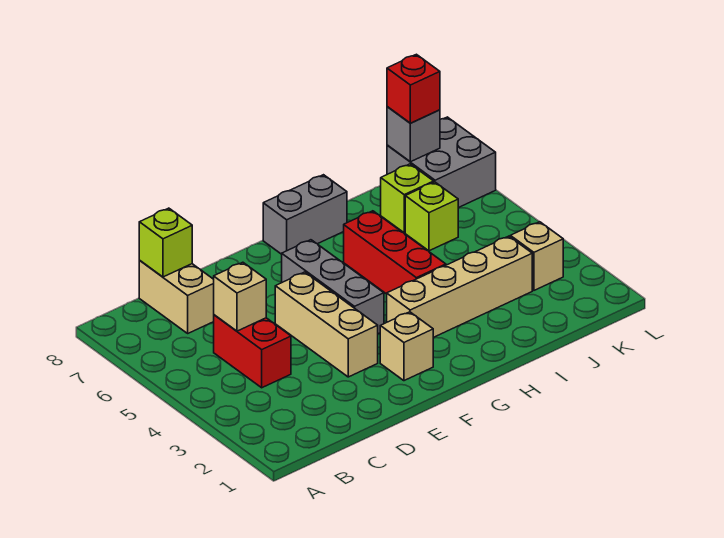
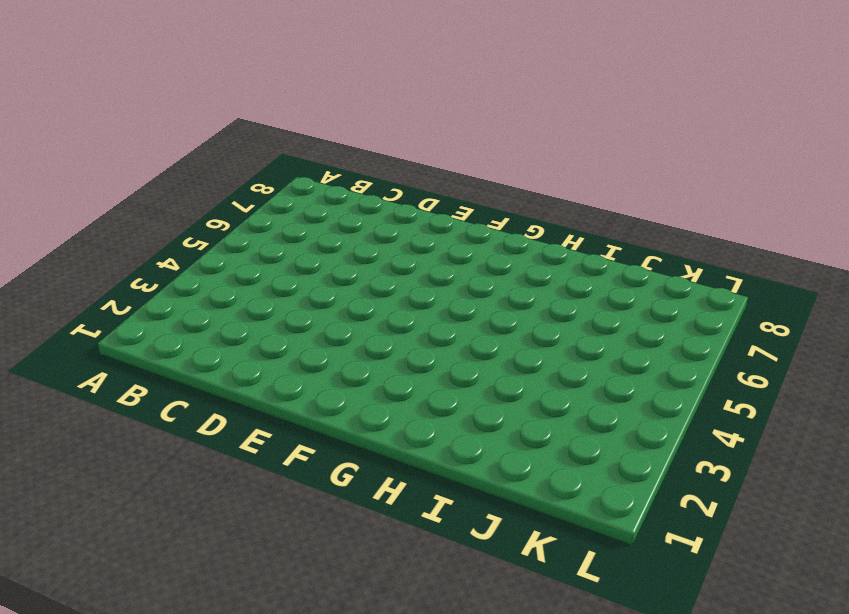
none -> red brick C4:C5 level 1
none -> tan brick C7:C8 level 1
none -> tan brick E3:E5 level 1

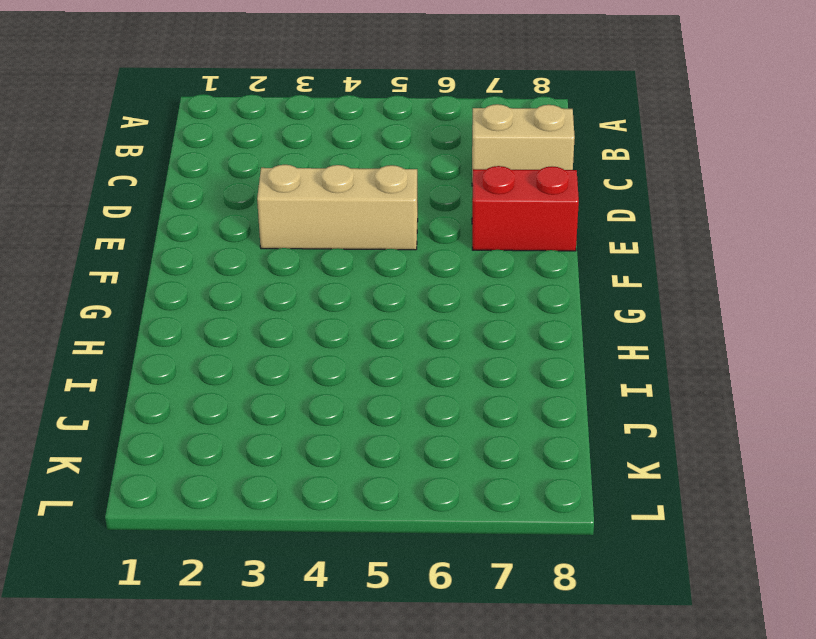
red brick E7:E8 level 1 -> red brick C4:C5 level 1
none -> tan brick F2 level 1
none -> grey brick F4:F6 level 1
none -> tan brick G3:J3 level 1

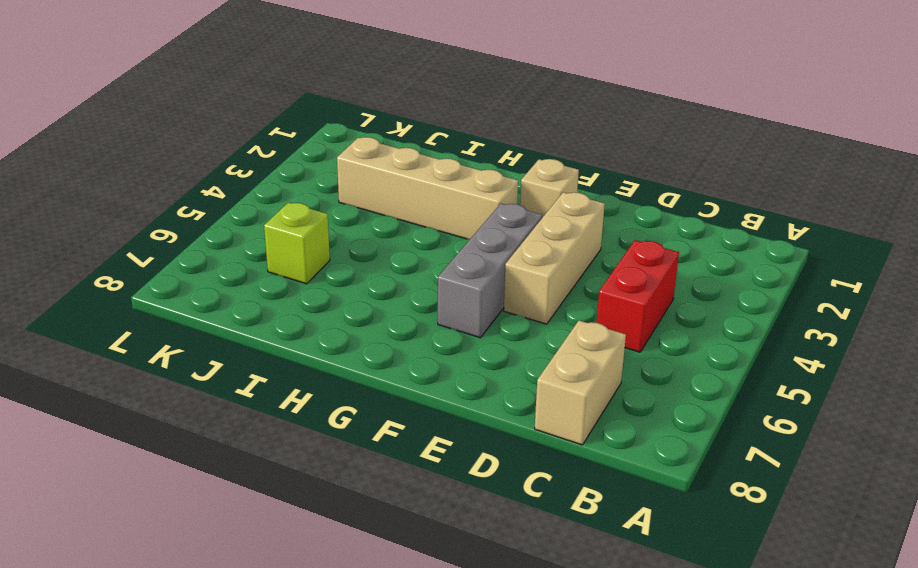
none -> grey brick G8:H8 level 1
none -> red brick H4:H6 level 1
none -> lime brick J7 level 1

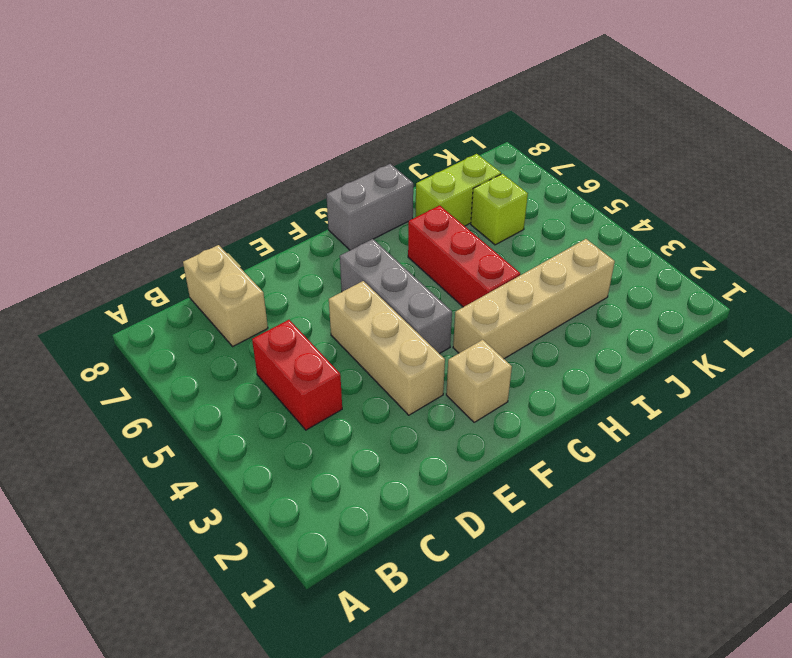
lime brick I7:J7 level 1 -> lime brick J7 level 1
none -> tan brick K3 level 1
none -> grey brick K7:L8 level 1
none -> tan brick C5 level 2

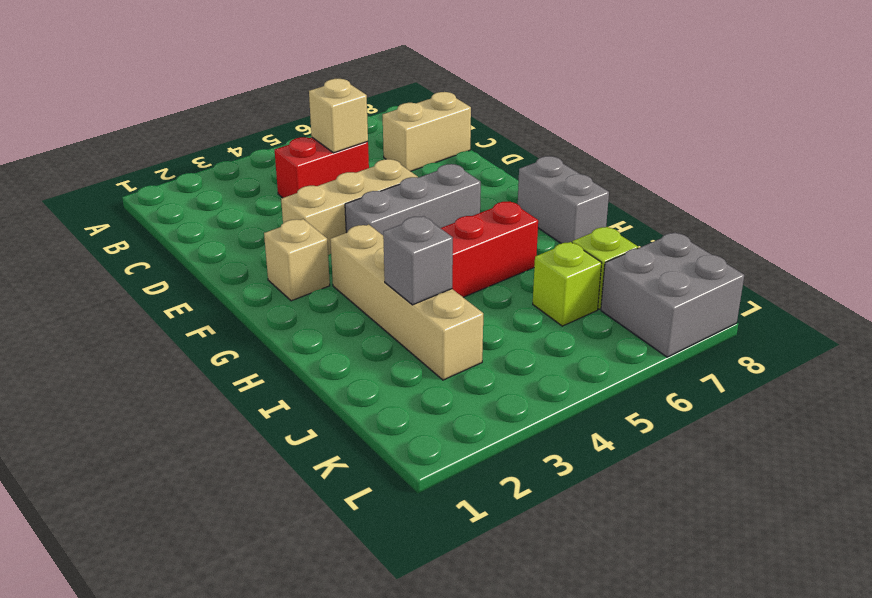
grey brick I3 level 2 -> grey brick K8 level 2
none -> tan brick K3 level 1
none -> lime brick C8 level 2
none -> red brick K8 level 3

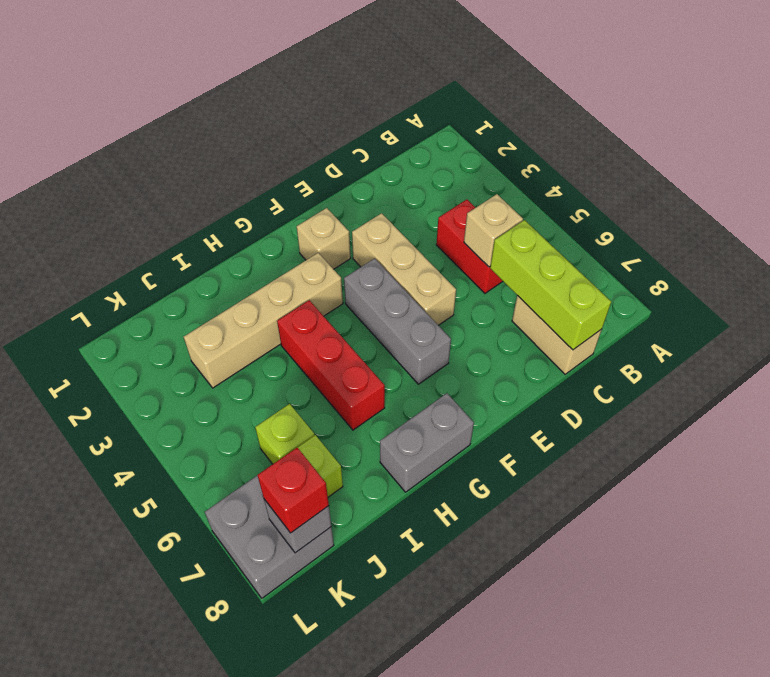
lime brick C6:C8 level 2 -> lime brick C8 level 2
none -> tan brick K3 level 1

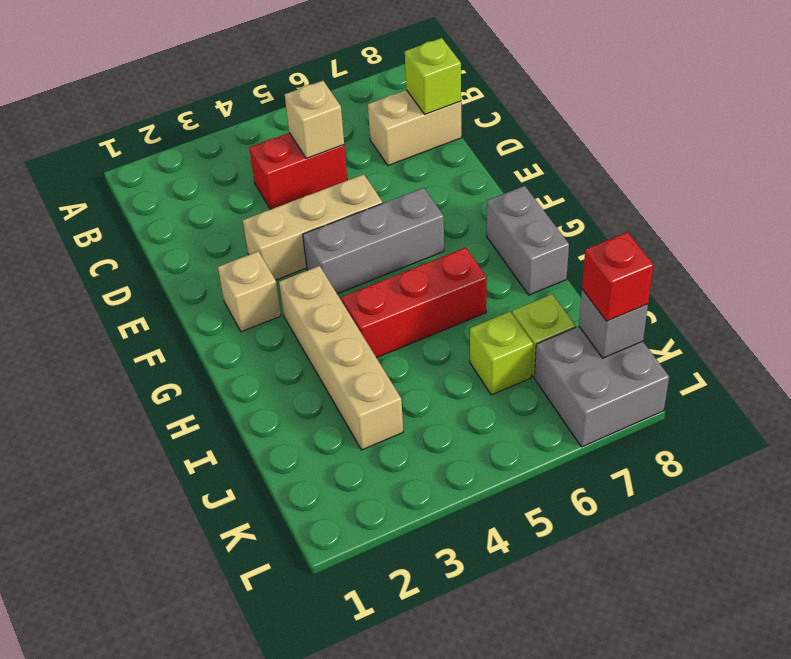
none -> tan brick K3 level 1

